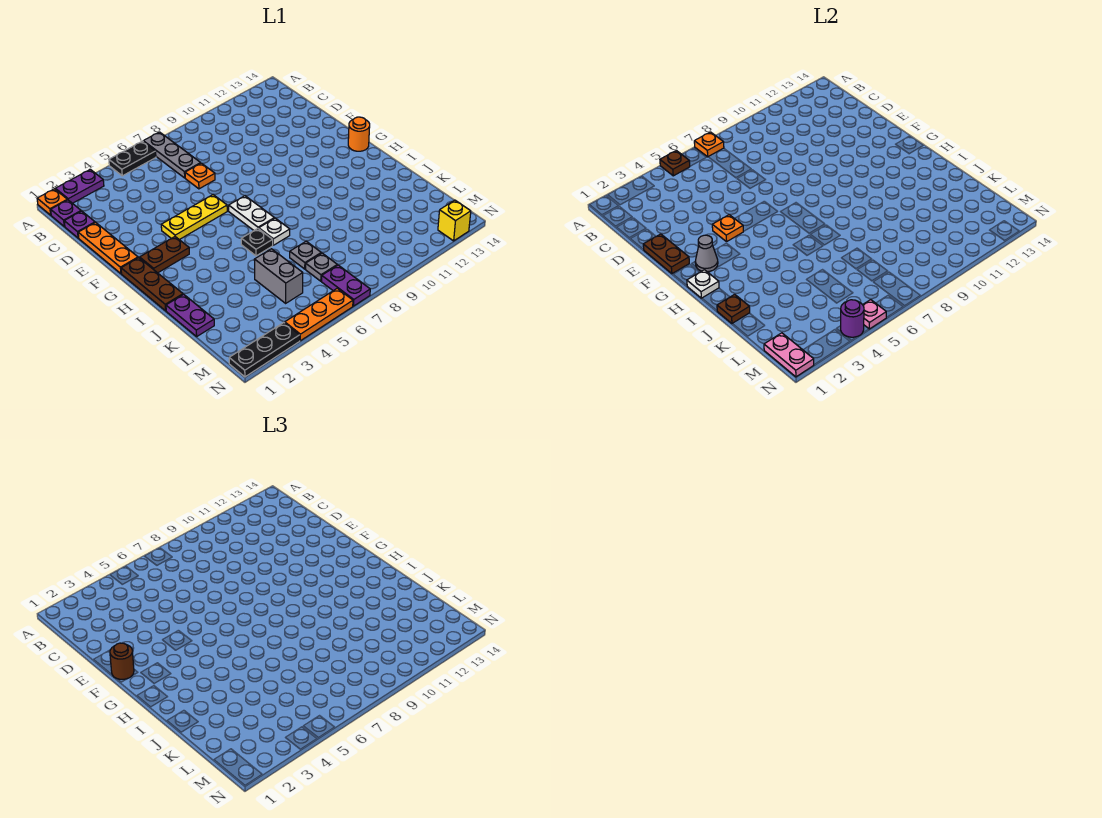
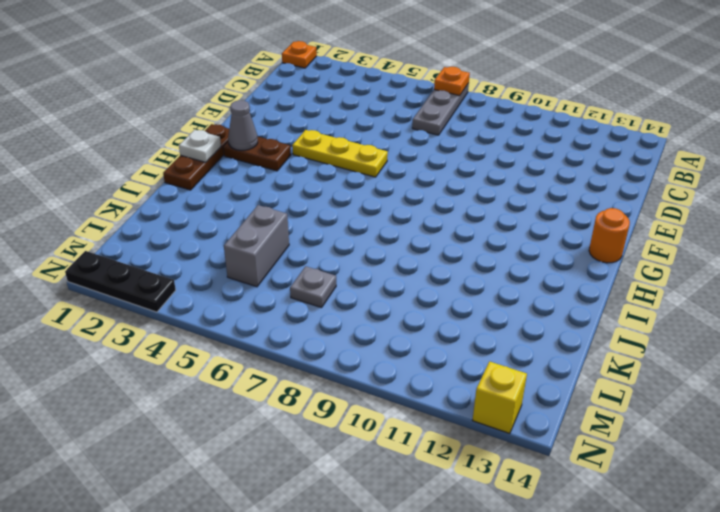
none -> purple plate A2:A3 level 1
none -> black plate A5:A6 level 1
none -> purple plate B1 level 1
none -> purple plate C1 level 1

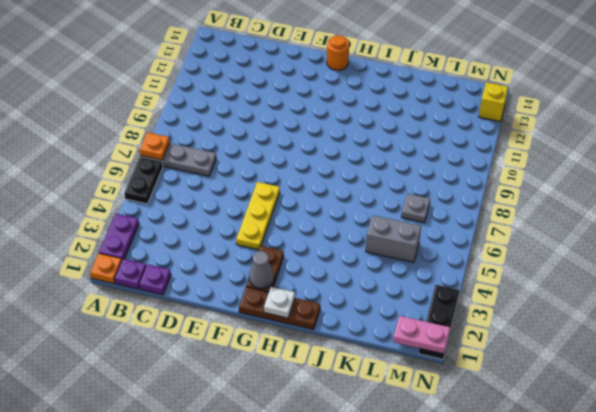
none -> orange plate D1:F1 level 1
none -> orange plate D7 level 1
none -> white plate G7:H7 level 1
none -> black plate I6 level 1

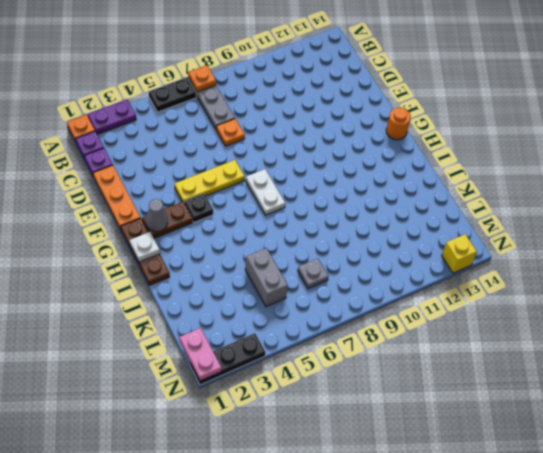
black plate G4 level 1 -> black plate I6 level 1
none -> white plate I7 level 1
none -> purple plate J1:K1 level 1
none -> grey plate K7 level 1
none -> purple plate M7:N7 level 1

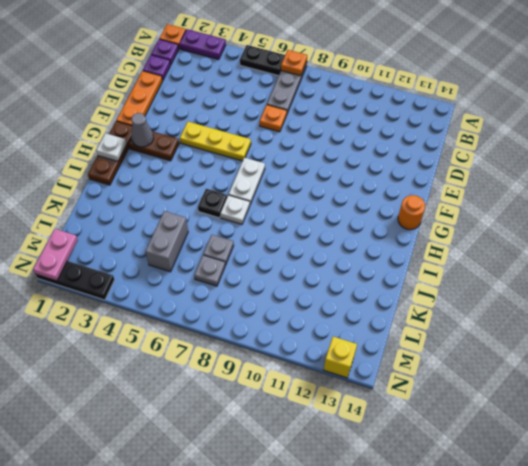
none -> purple plate J1:K1 level 1
none -> purple plate M7:N7 level 1
none -> orange plate N4:N6 level 1
none -> brown plate A5 level 2

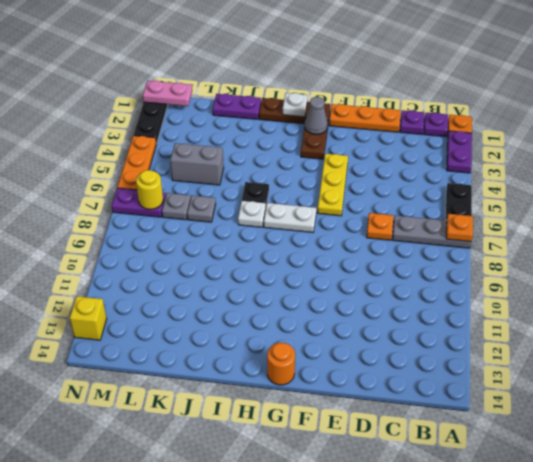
yellow round brick M7 level 2 -> none
none -> brown plate A5 level 2
none -> brown plate E1:F1 level 2
none -> orange plate F4 level 2
none -> brown plate J1 level 2

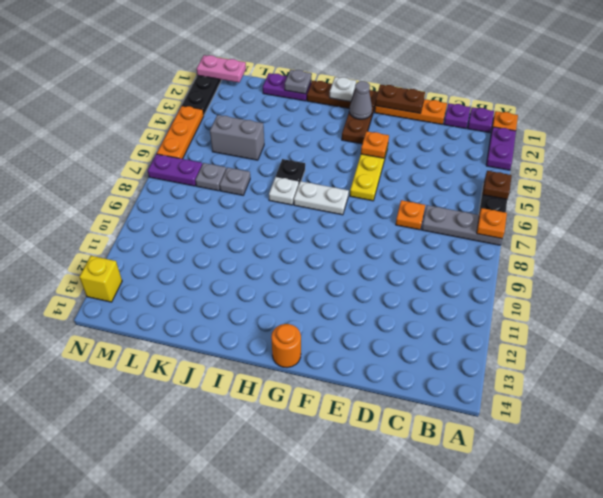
grey plate J1 level 2 -> brown plate J1 level 2
none -> purple round brick N4 level 2
none -> pink plate N5 level 2
none -> brown round brick F1 level 3

